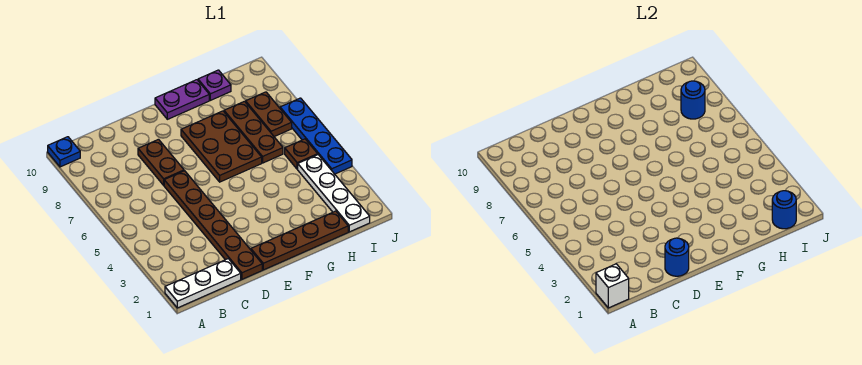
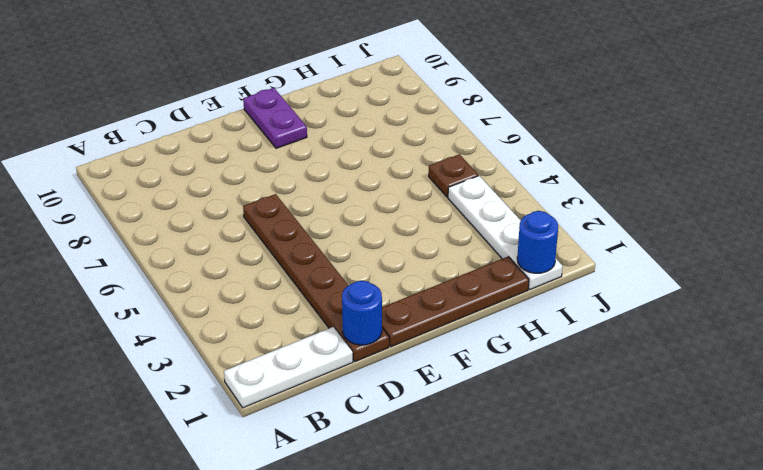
purple plate F9:F10 level 1 -> purple plate F10:G10 level 1
none -> blue plate A10 level 1
none -> brown plate D7:D8 level 1
none -> brown plate F6:G8 level 1

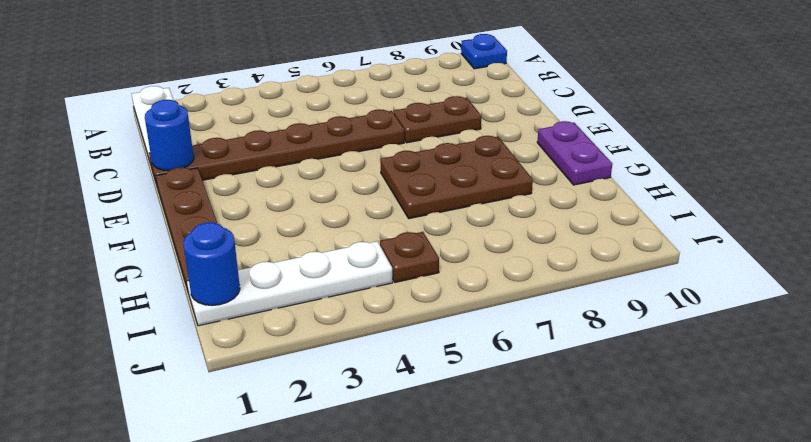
none -> brown plate H6:H8 level 1
none -> purple plate H10 level 1
none -> brown plate I7:I8 level 1

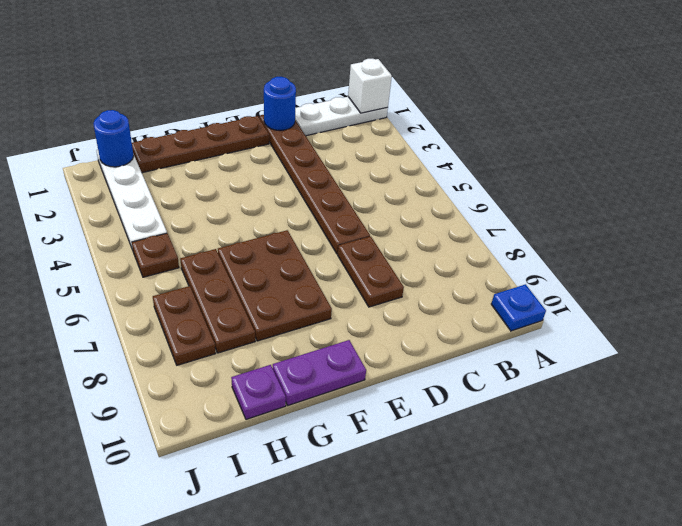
none -> blue plate J4:J7 level 1
none -> blue round brick I8 level 2

